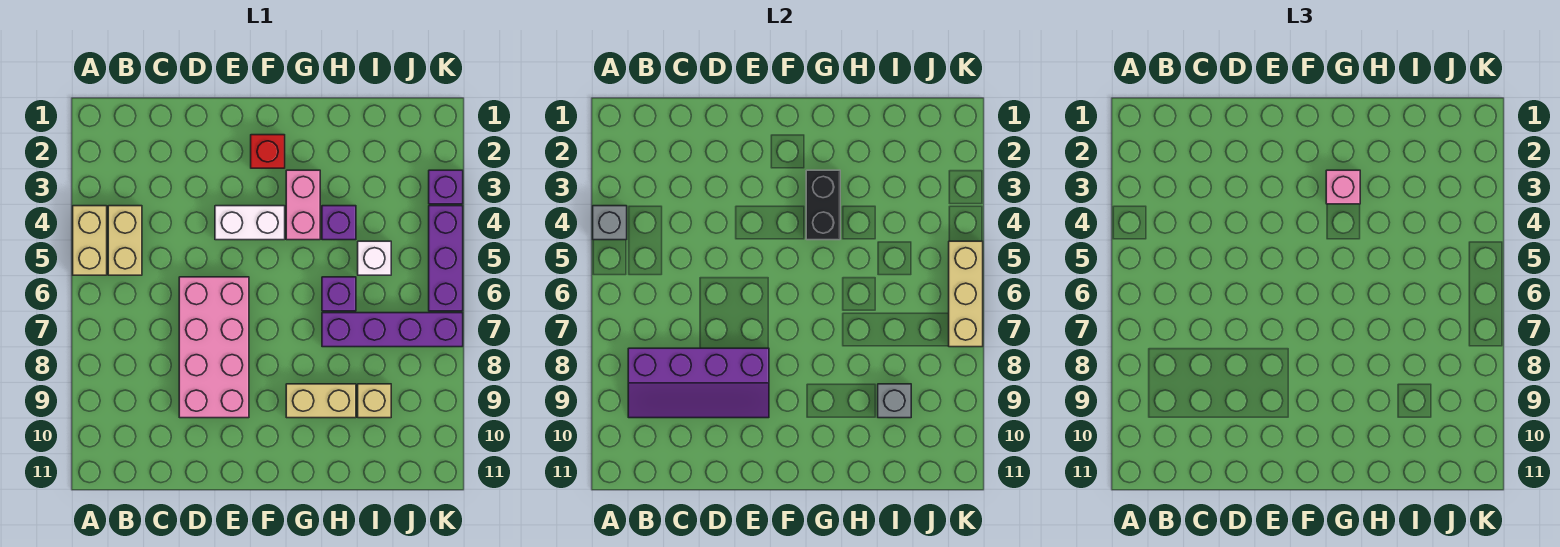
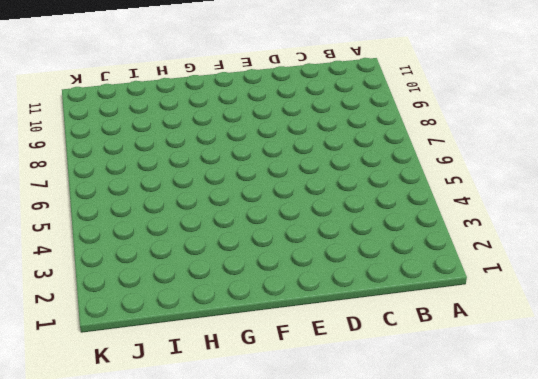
none -> tan brick A4:A5 level 1
none -> tan brick B4:B5 level 1
none -> pink brick D6:E9 level 1

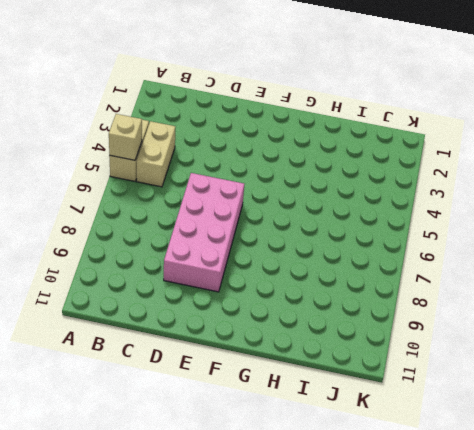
tan brick A5 level 2 -> tan brick I9 level 1
none -> white brick E4:F4 level 1
none -> red brick F2 level 1
none -> pink brick G3:G4 level 1

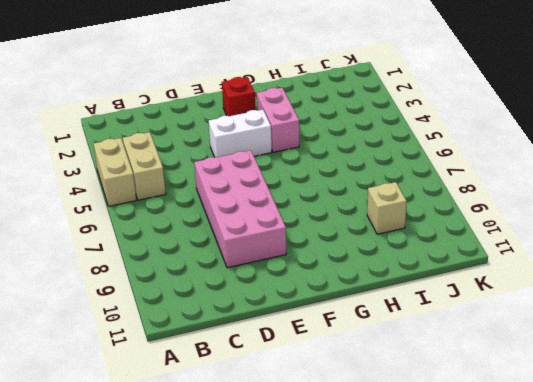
none -> tan brick G9:H9 level 1
none -> purple brick H4 level 1
none -> purple brick H6 level 1

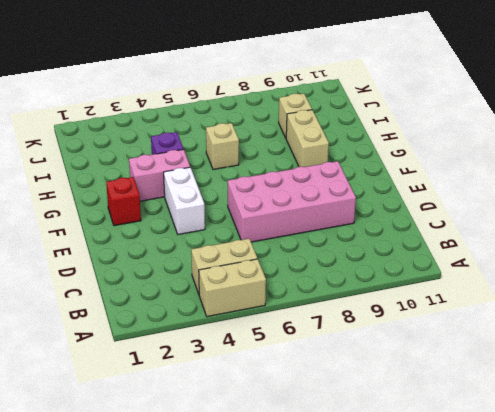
tan brick H6 level 1 -> purple brick H6 level 1
none -> purple brick H7:K7 level 1
none -> white brick I5 level 1
none -> purple brick K3 level 1

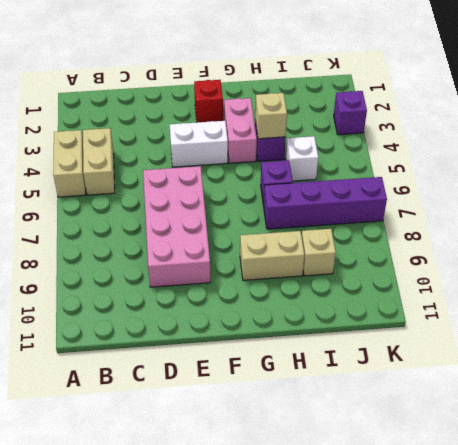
tan brick H4 level 2 -> none
none -> purple brick K4:K6 level 1
none -> grey brick A4 level 2
none -> purple slope B8:E9 level 2 top 8

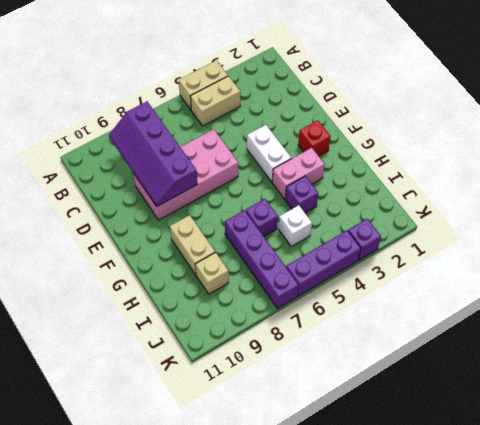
none -> grey brick A4 level 2
none -> black brick G3:G4 level 2
none -> grey brick I9 level 2

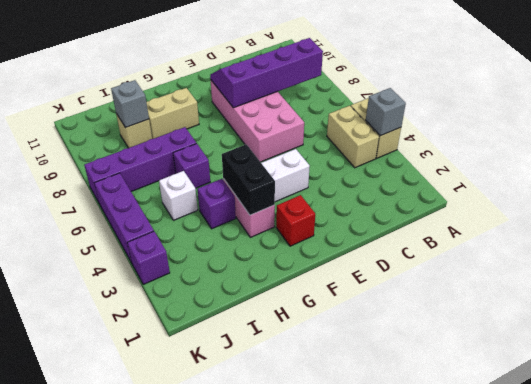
none -> tan brick K5:K7 level 2
none -> pink brick G3 level 3

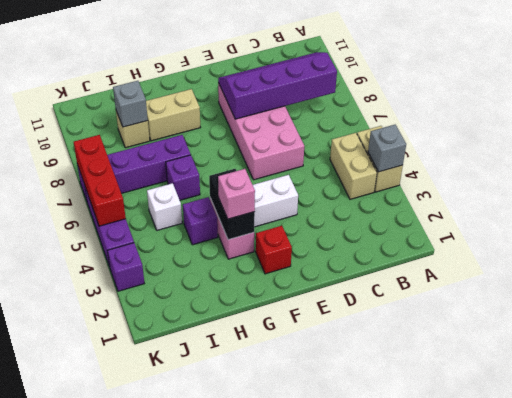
red brick K5:K7 level 2 -> tan brick K5:K7 level 2

